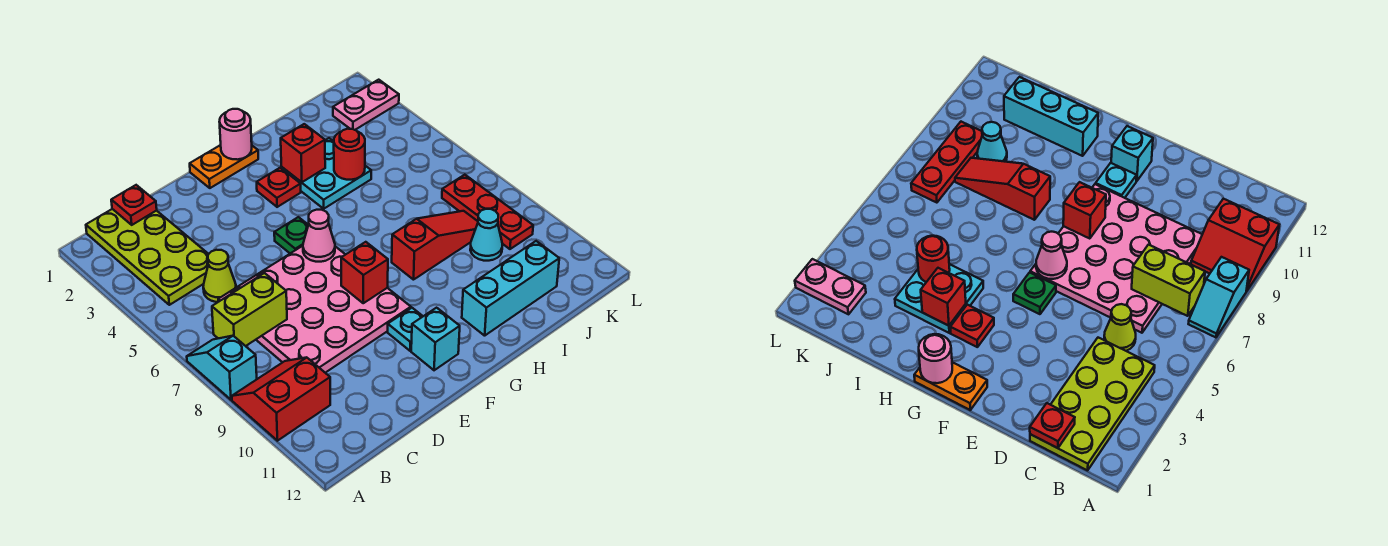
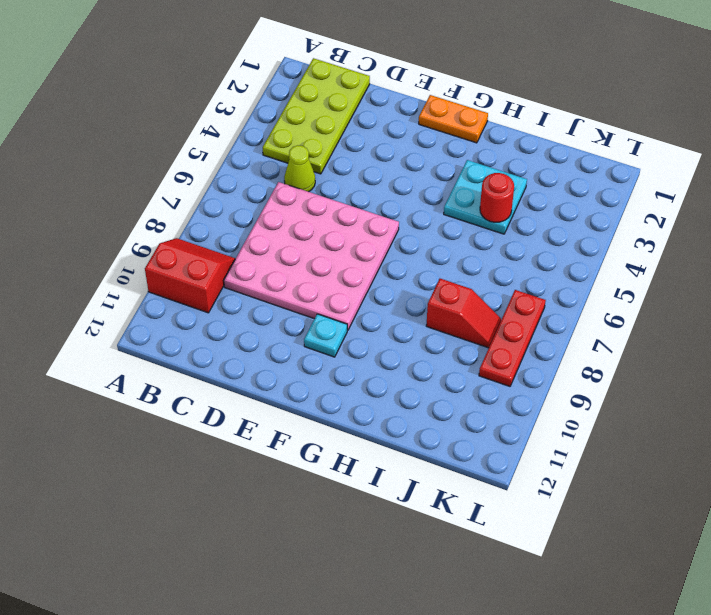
red slope I8:J8 level 1 top I -> red slope H8:J8 level 1 top H
none -> cyan slope A7:A8 level 1 top 8
none -> green plate F5 level 1
none -> cyan brick F11 level 1

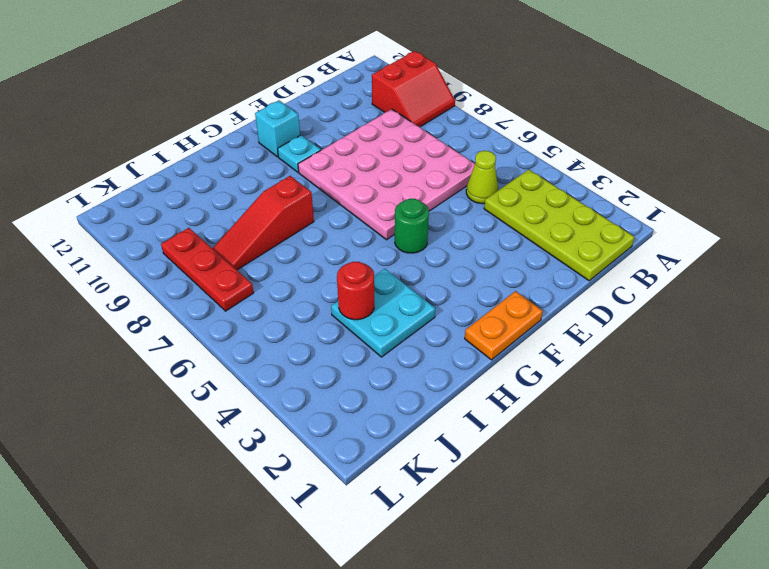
green round brick F5 level 1 -> green plate F5 level 1
none -> cyan slope A7:A8 level 1 top 8
none -> red plate G3 level 1
none -> cyan brick H11:J11 level 1

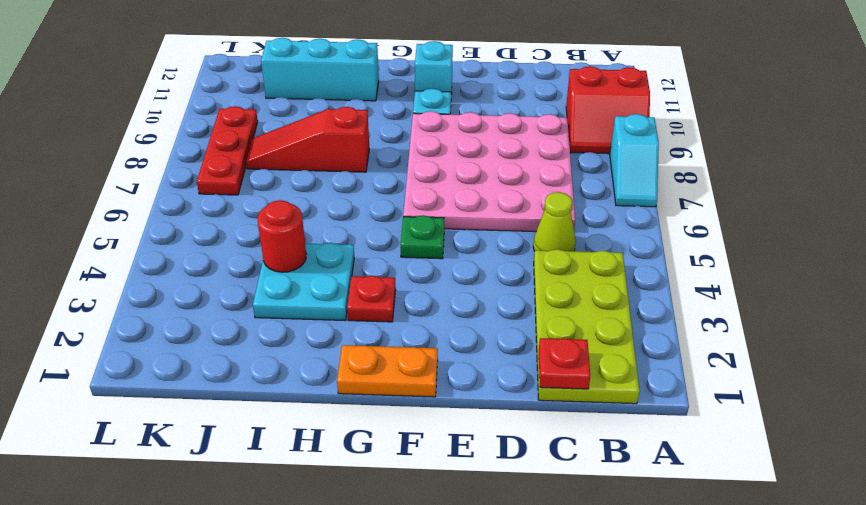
none -> cyan cone J9 level 1
none -> pink plate K2:L2 level 1
none -> lime brick B7:C7 level 2

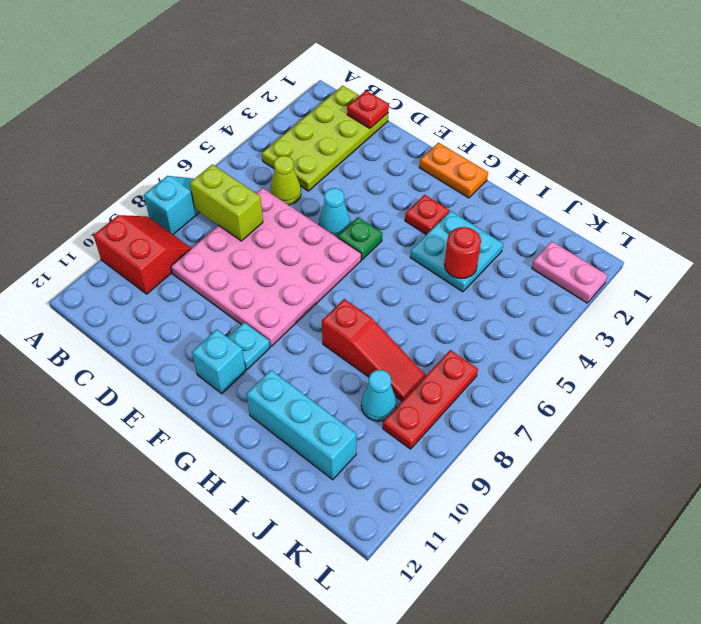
cyan cone E5 level 1 -> none
none -> pink cone F6 level 2
none -> red brick F8 level 2
none -> pink round brick G1 level 2

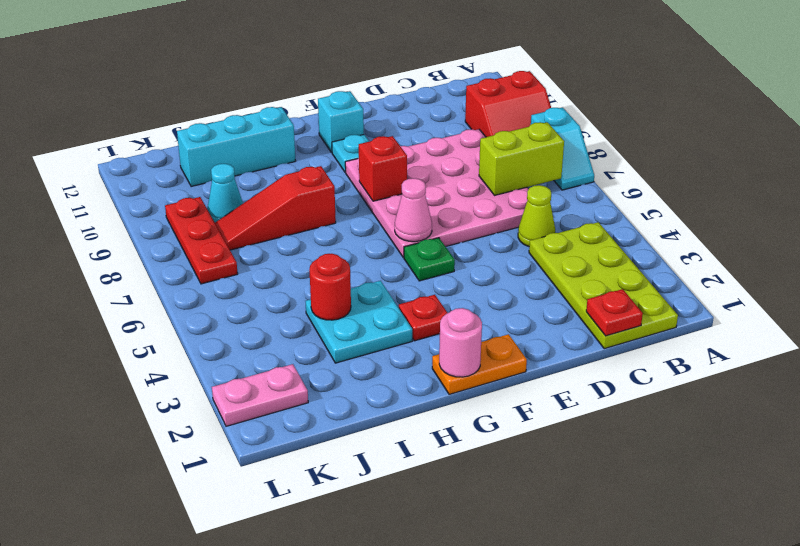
none -> red brick H3 level 2

